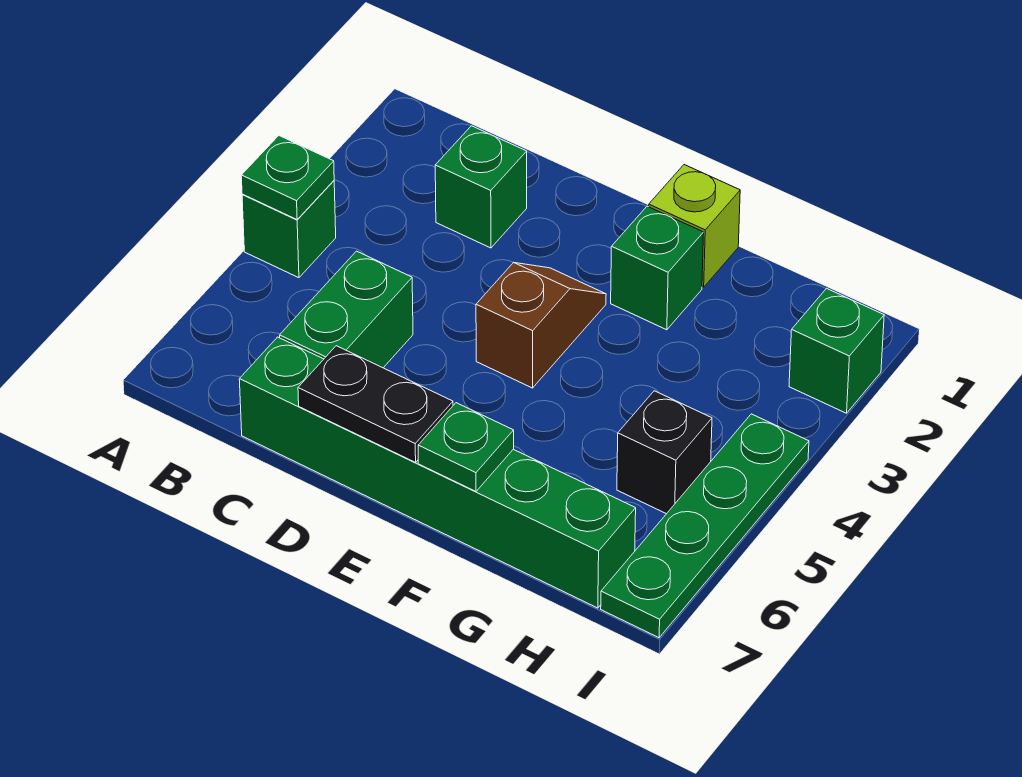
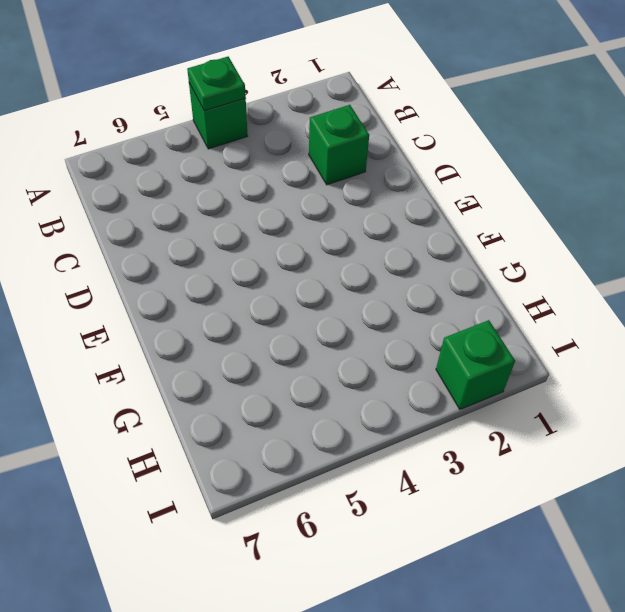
none -> green brick C5:C6 level 1
none -> green brick C7:H7 level 1
none -> brown slope E3:E4 level 1 top 4

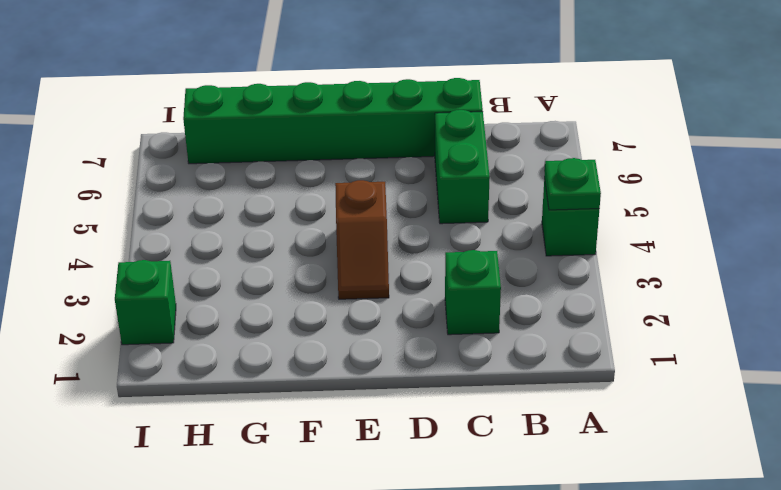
none -> lime brick F1 level 1
none -> green brick F2 level 1
none -> black brick H5 level 1

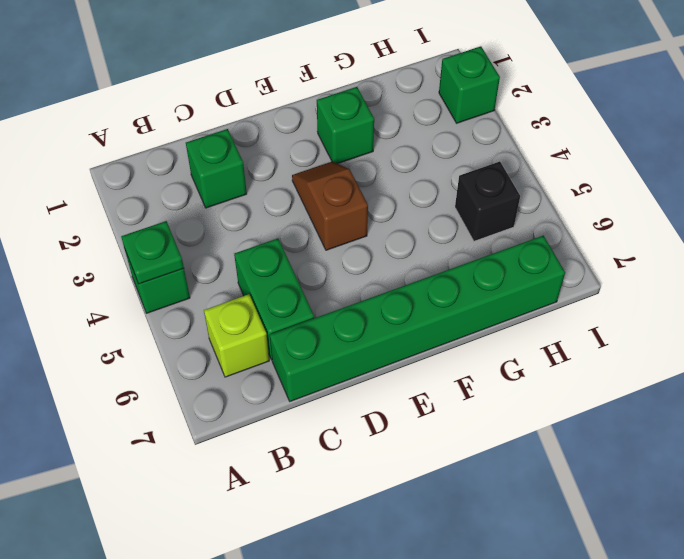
lime brick B6 level 1 -> lime brick F1 level 1
none -> green plate I4:I7 level 1
none -> black plate D7:E7 level 2
none -> green plate F7 level 2

